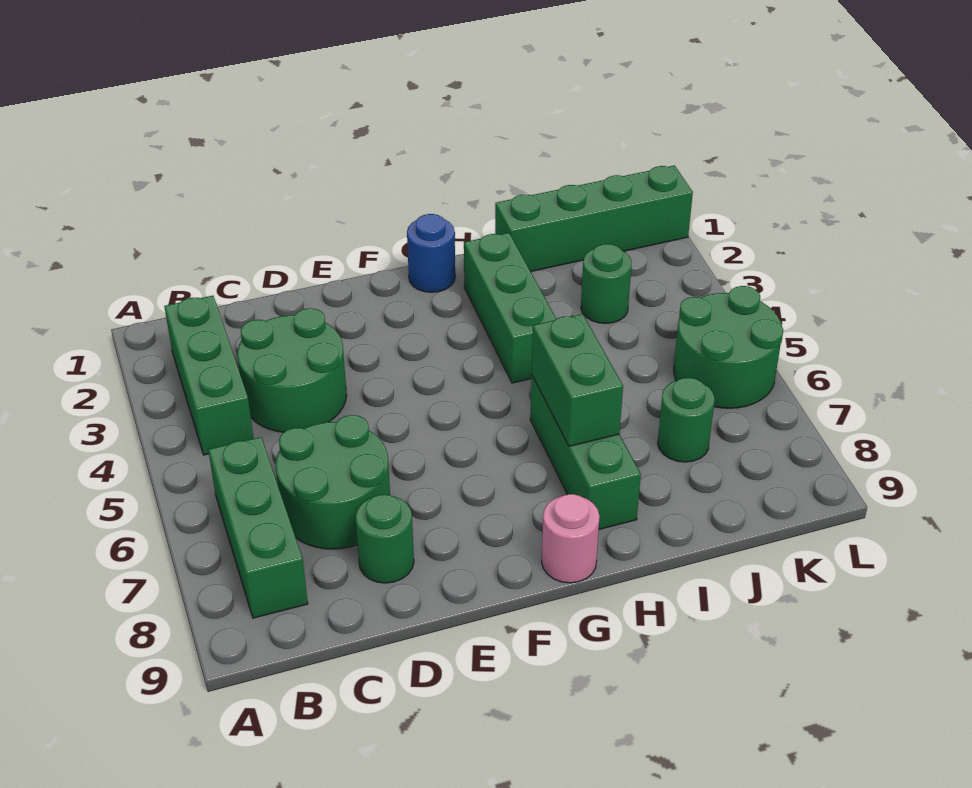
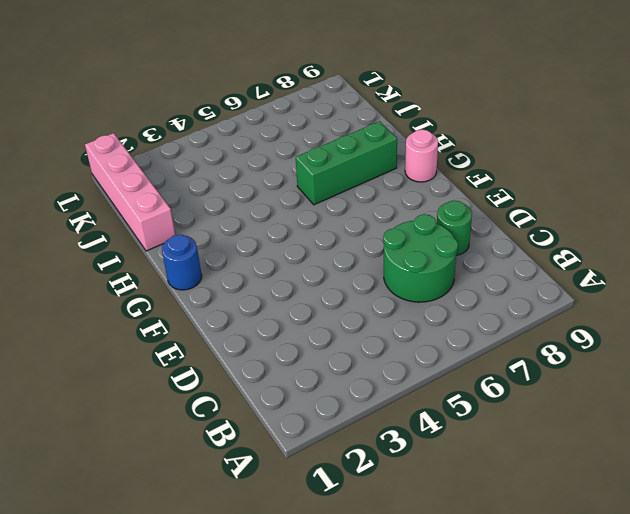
pink brick I1:L1 level 1 -> green brick I1:L1 level 1
none -> green brick B2:B4 level 1
none -> green brick B6:B8 level 1
none -> green round brick C3:D4 level 1

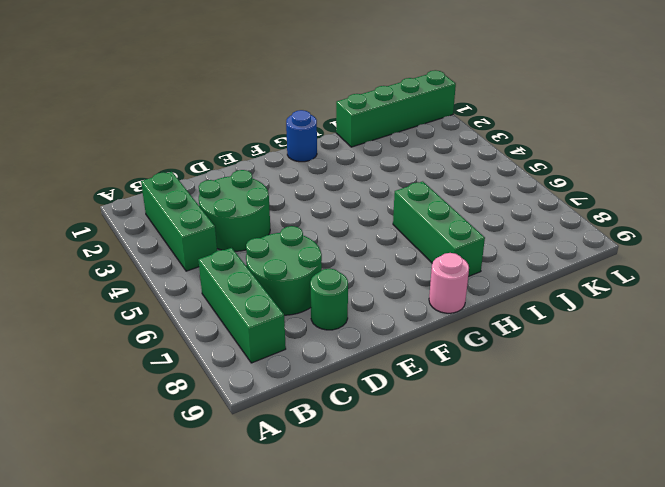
none -> green brick H2:H4 level 1
none -> green round brick J3 level 1
none -> green round brick J7 level 1

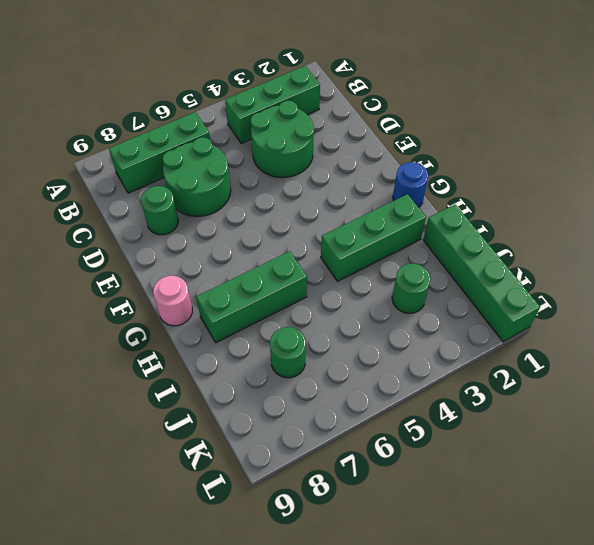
none -> green round brick K5:L6 level 1
none -> green brick H6:H7 level 2

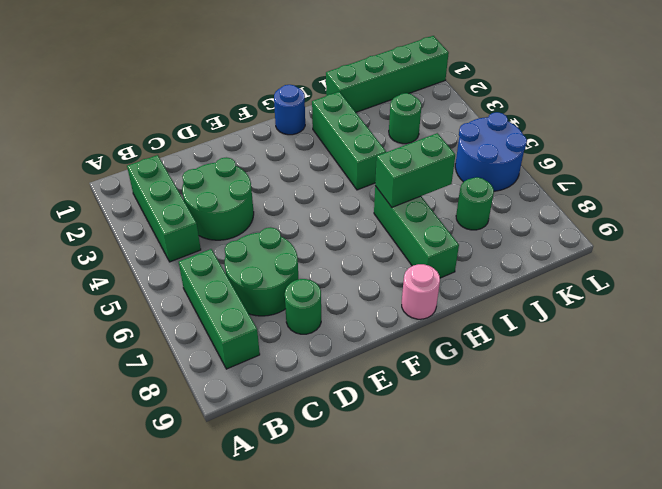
green brick H6:I6 level 2 -> green brick H6:H7 level 2
blue round brick K5:L6 level 1 -> green round brick K5:L6 level 1

